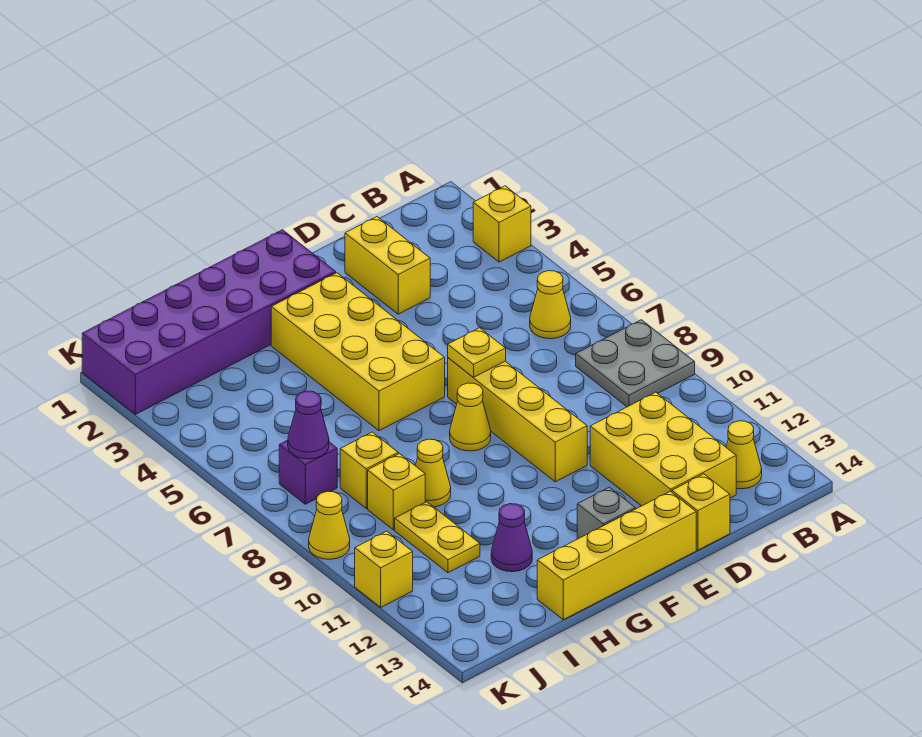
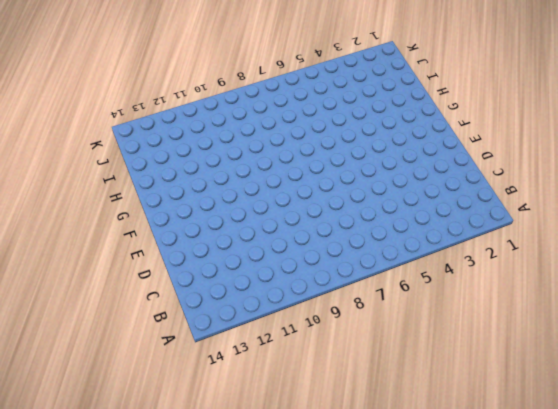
none -> yellow brick A3 level 1
none -> grey plate A8:B9 level 1
none -> yellow cone B6 level 1

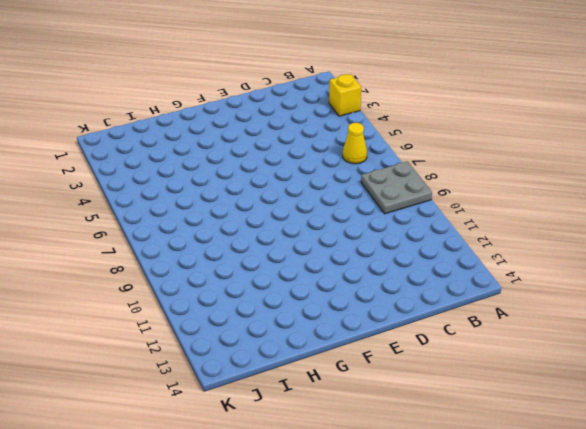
none -> yellow cone B13 level 1
none -> yellow brick C11:D13 level 1
none -> yellow brick D2:D3 level 1

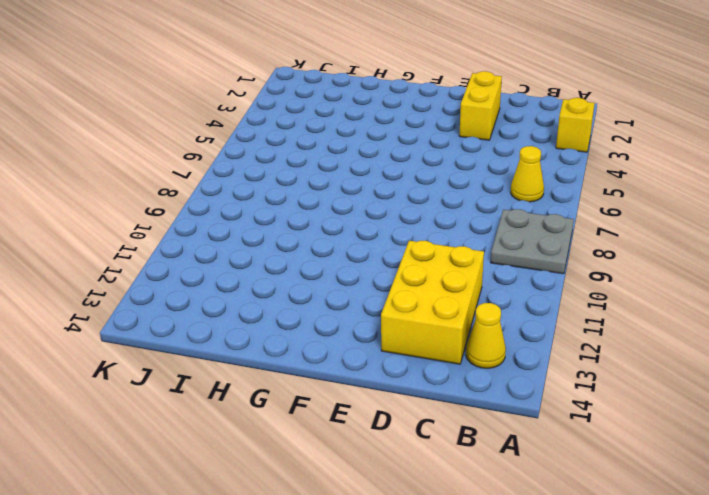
none -> yellow brick D14 level 1
none -> yellow brick E7:E10 level 1
none -> yellow brick E14:H14 level 1

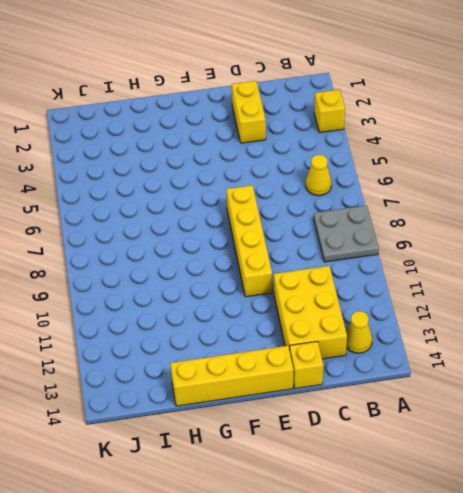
none -> purple brick F1:K2 level 1
none -> yellow brick F3:G6 level 1
none -> yellow cone F8 level 1

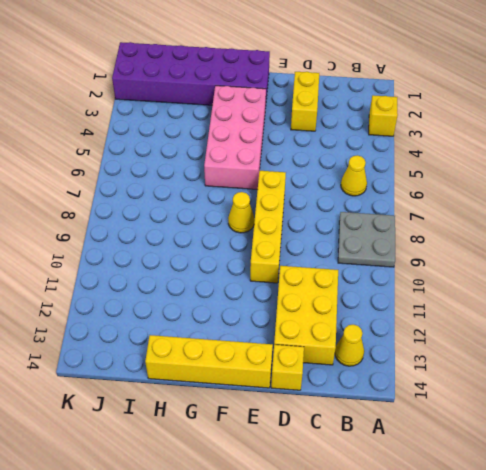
pink brick F3:G6 level 1 -> yellow brick F3:G6 level 1
none -> grey brick F13 level 1
none -> yellow cone H9 level 1
none -> purple cone H12 level 1

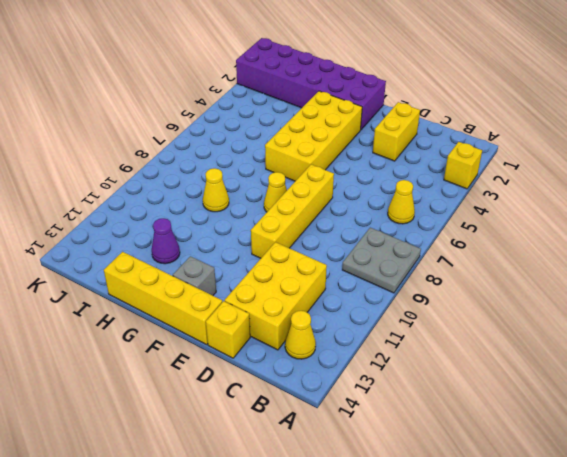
none -> yellow brick I8 level 1
none -> yellow brick I9 level 1
none -> yellow plate I10:I11 level 1

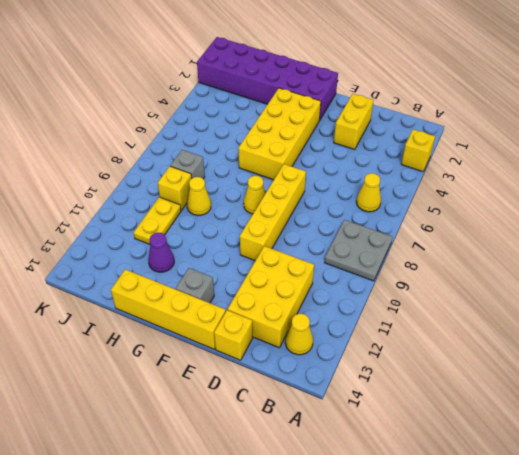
grey brick I8 level 1 -> yellow brick I8 level 1
none -> purple brick J7 level 1
none -> yellow cone K9 level 1
none -> yellow brick K11 level 1

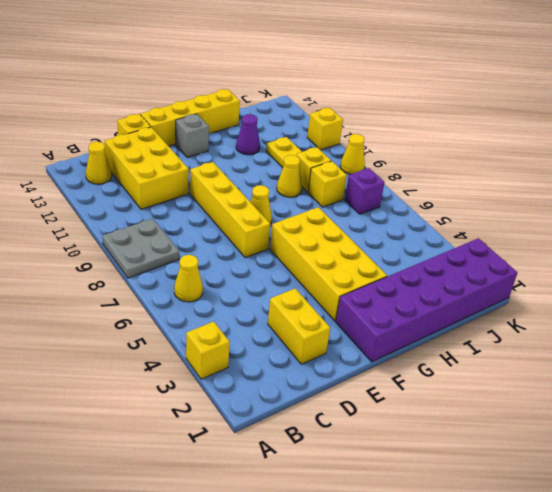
none -> yellow plate E7 level 2
none -> purple cone J7 level 2

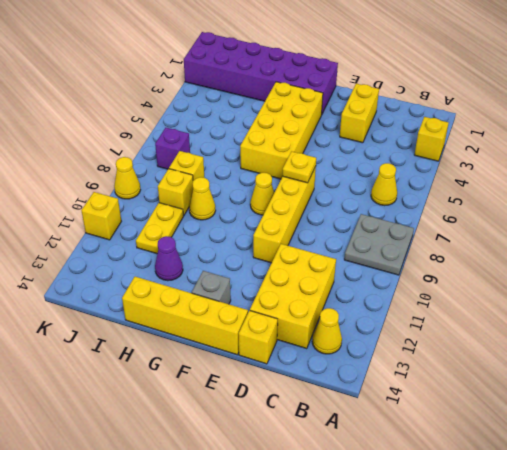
none -> purple cone J7 level 2

